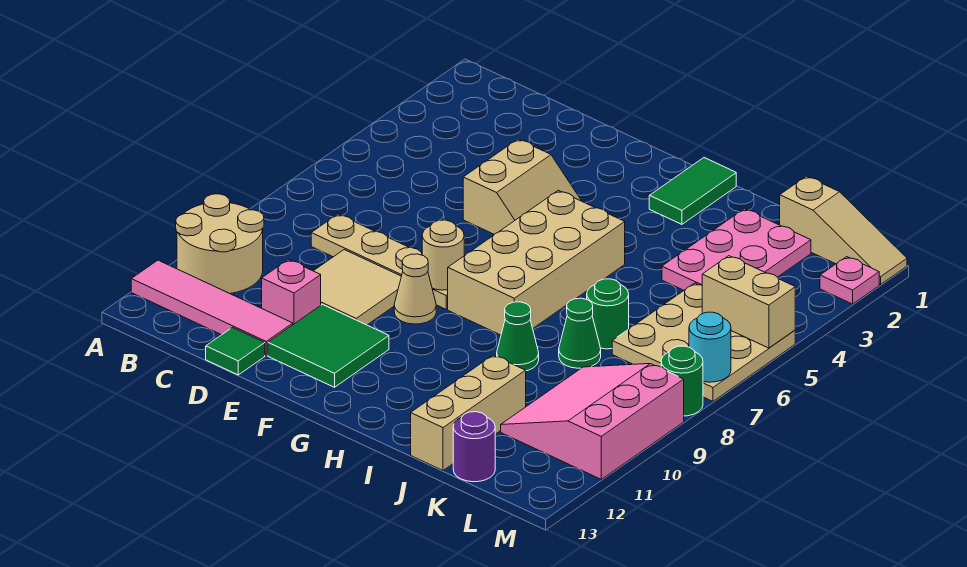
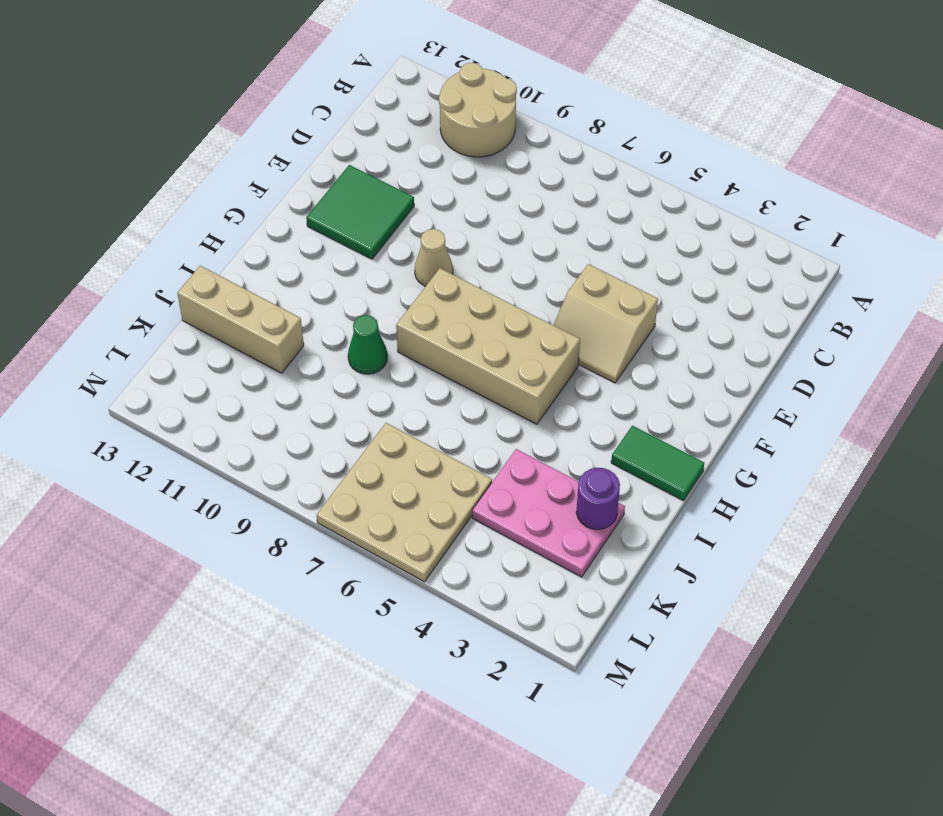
purple round brick J2 level 2 -> purple round brick K13 level 1
none -> pink tile A12:D12 level 1
none -> tan plate C8:F8 level 1
none -> tan tile D9:E10 level 1

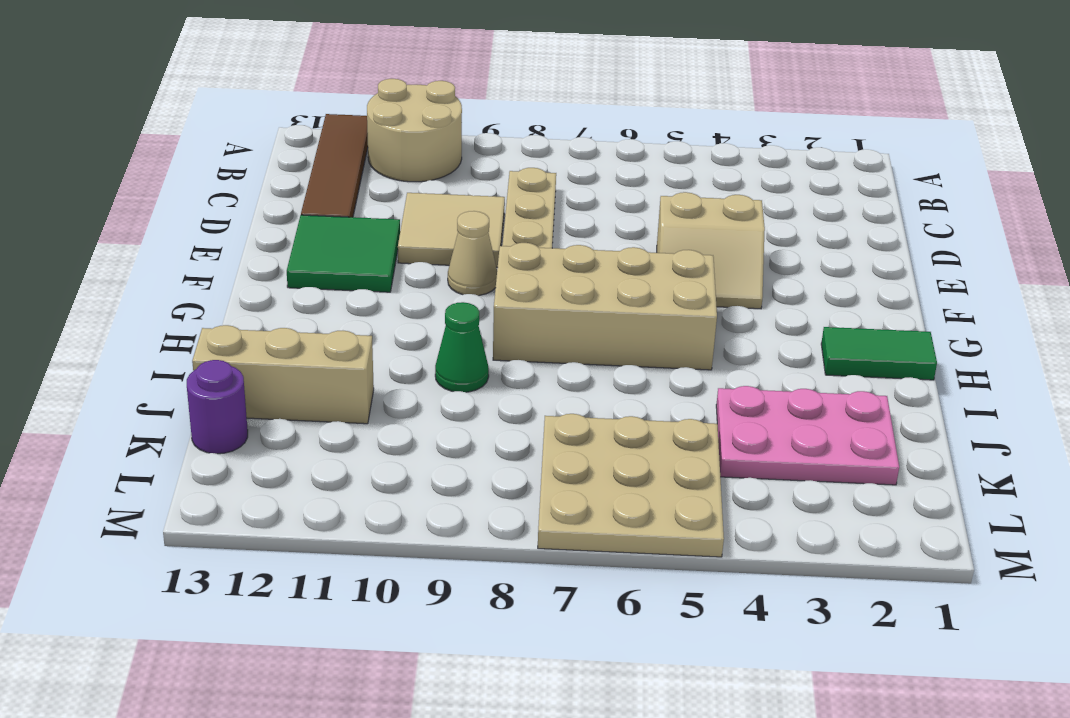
brown tile A12:D12 level 1 -> pink tile A12:D12 level 1
none -> pink brick D11 level 1
none -> green tile D13 level 1
none -> green round brick J7 level 1

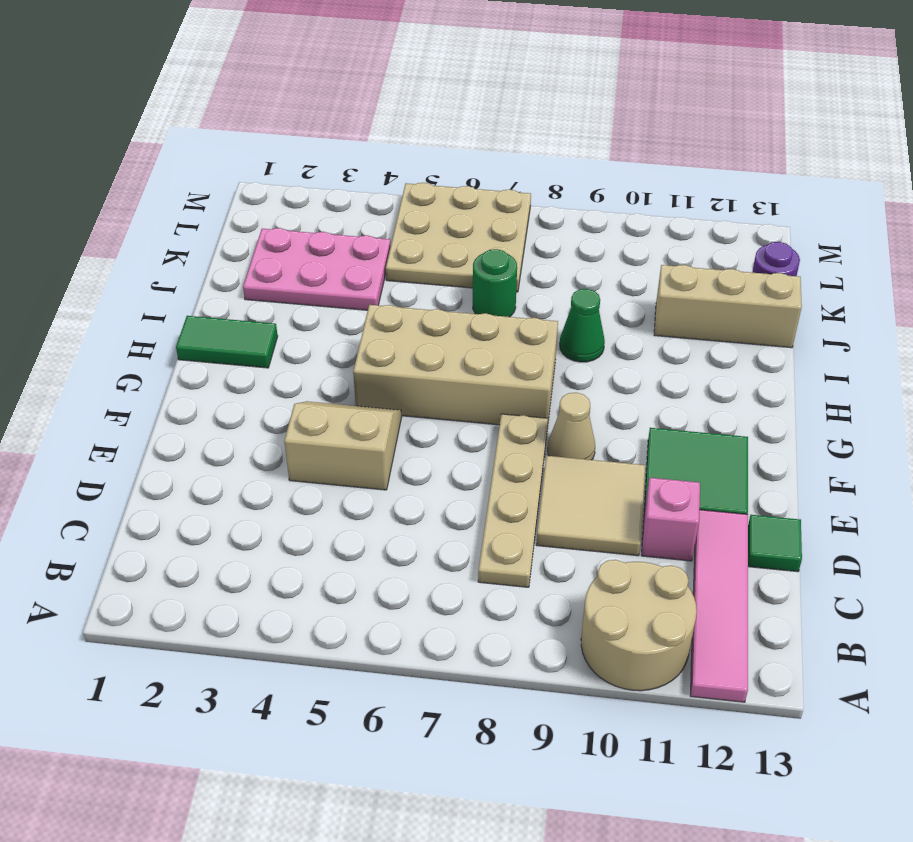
none -> green cone J8 level 1
none -> tan slope K1:M1 level 1 top K
none -> pink slope K9:M11 level 1 top M

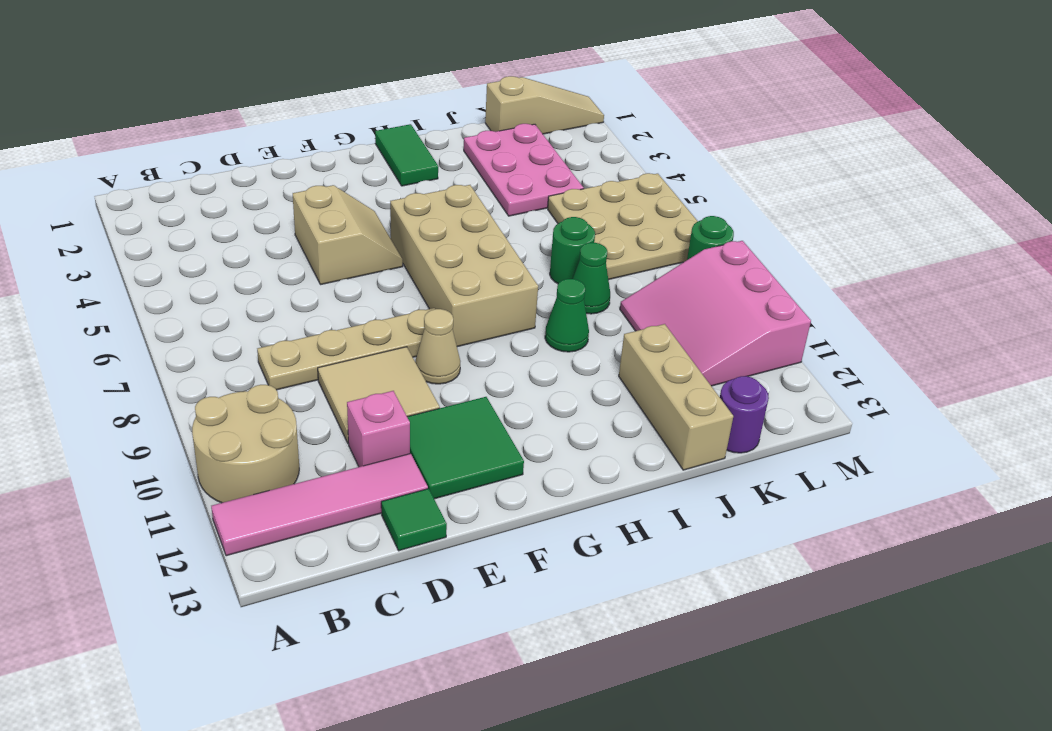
none -> pink plate M2 level 1
none -> tan round brick F8 level 2
none -> tan brick L5:M5 level 2

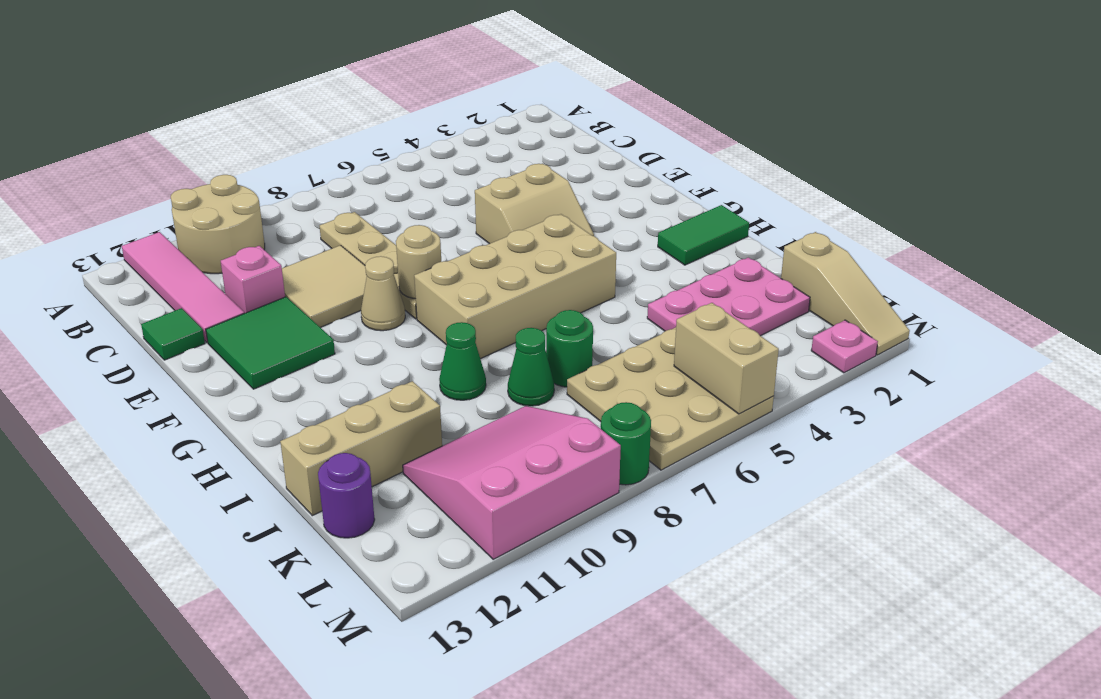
none -> cyan round brick M7 level 2

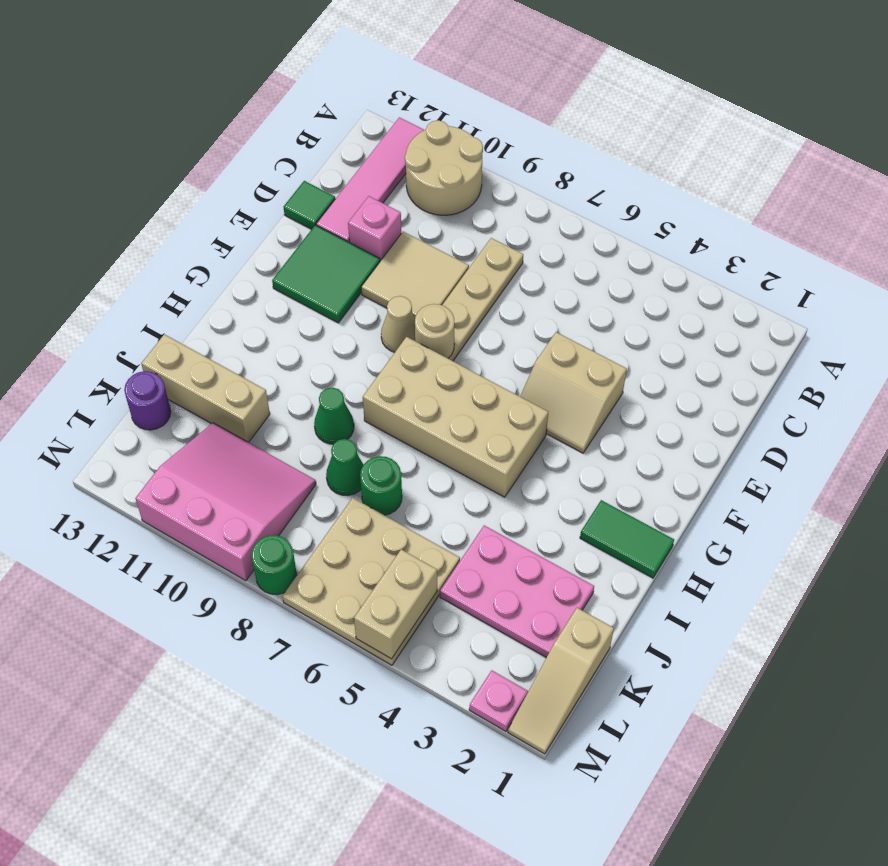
none -> cyan round brick M7 level 2

